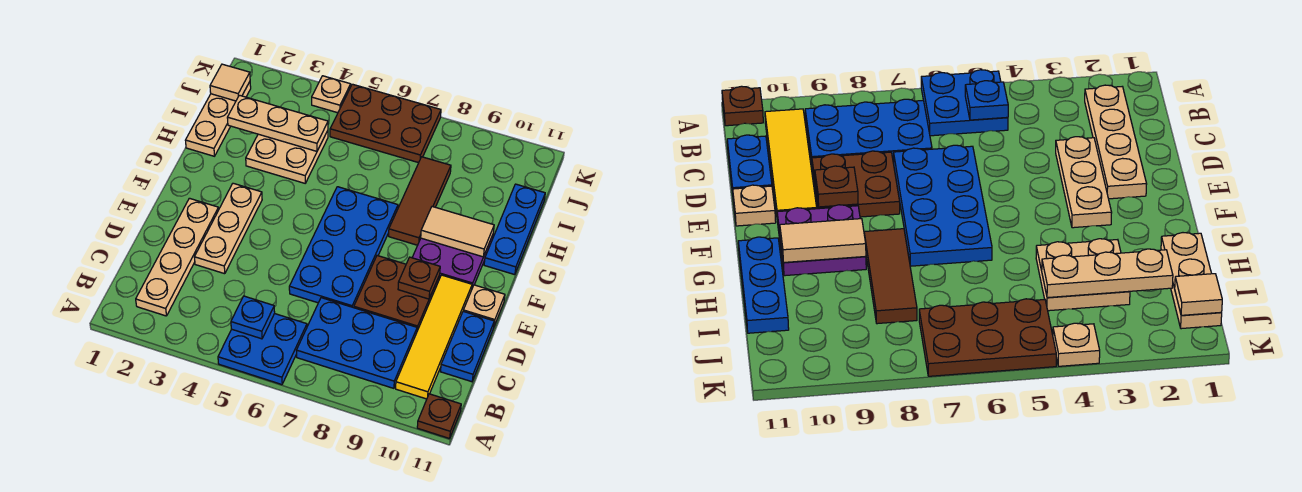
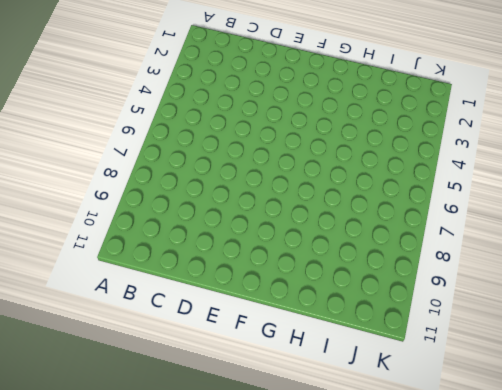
none -> blue plate A5:B6 level 1
none -> brown plate A11 level 1
none -> tan plate B2:E2 level 1

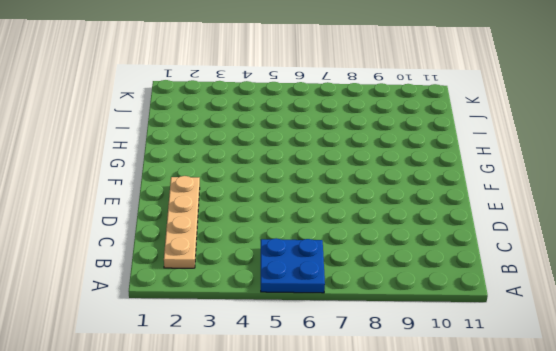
none -> brown plate A11 level 1
none -> blue plate B7:C9 level 1
none -> yellow tile B10:E10 level 1

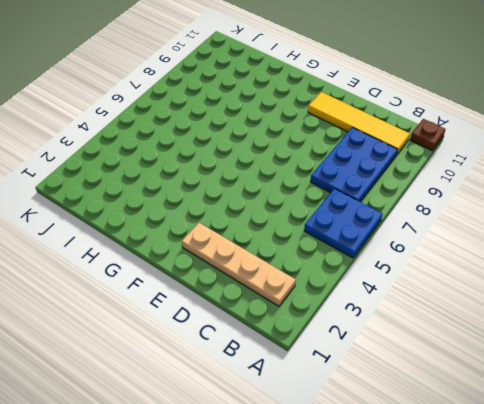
none -> blue plate C11:D11 level 1
none -> tan plate D3:F3 level 1
none -> blue plate D6:G7 level 1

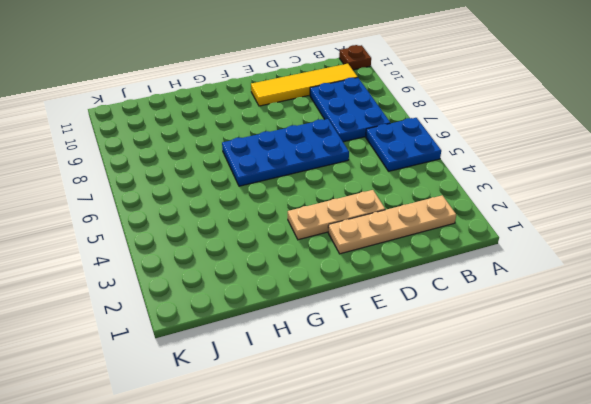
none -> blue plate C11:D11 level 1
none -> brown plate D8:E9 level 1
none -> tan plate E11 level 1

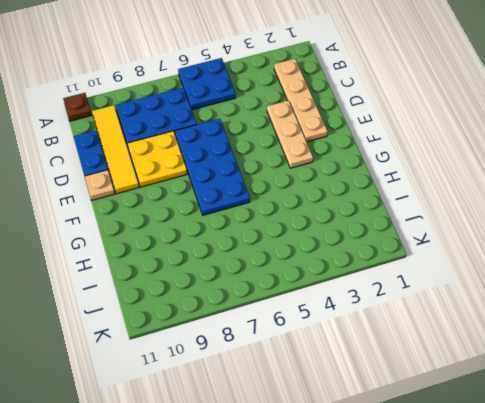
yellow plate D8:E9 level 1 -> brown plate D8:E9 level 1
none -> purple plate F9:G10 level 1
none -> brown tile G8:I8 level 1
none -> blue plate G11:I11 level 1

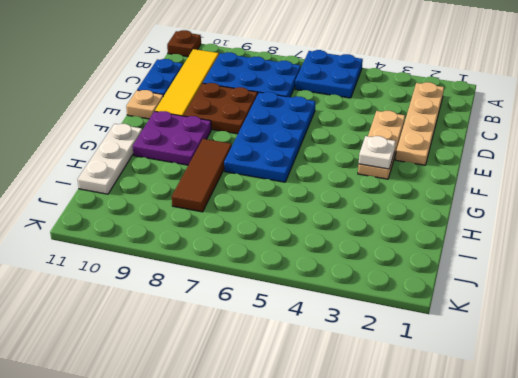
white plate F3 level 2 -> none
white plate G11:I11 level 1 -> blue plate G11:I11 level 1
none -> tan plate H1:J1 level 1
none -> tan plate H3:I4 level 1
none -> brown plate J5:K7 level 1

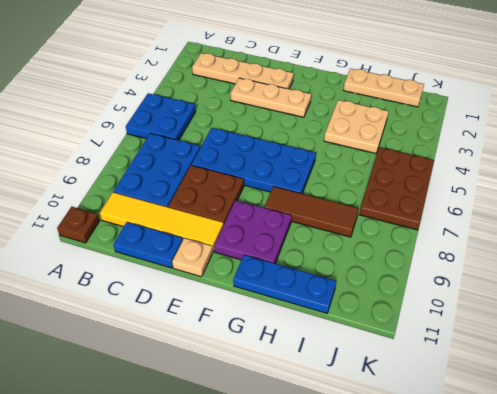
none -> tan plate K4 level 1
none -> blue plate B5 level 2
none -> brown plate E9 level 2

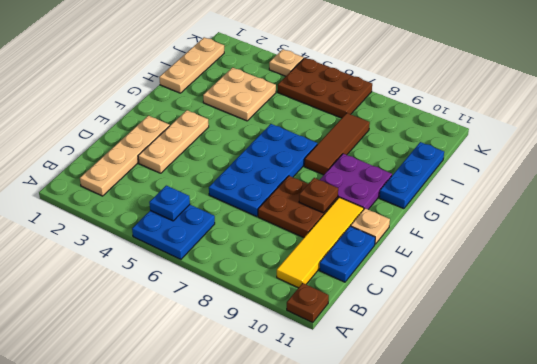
none -> blue plate B7:C9 level 1
none -> tan tile G9:G10 level 2
none -> tan plate I2:I4 level 2

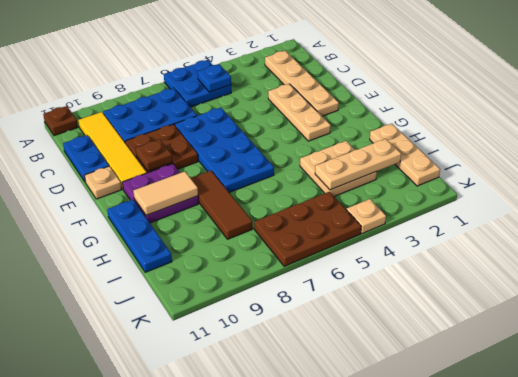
none -> tan tile J1 level 2

